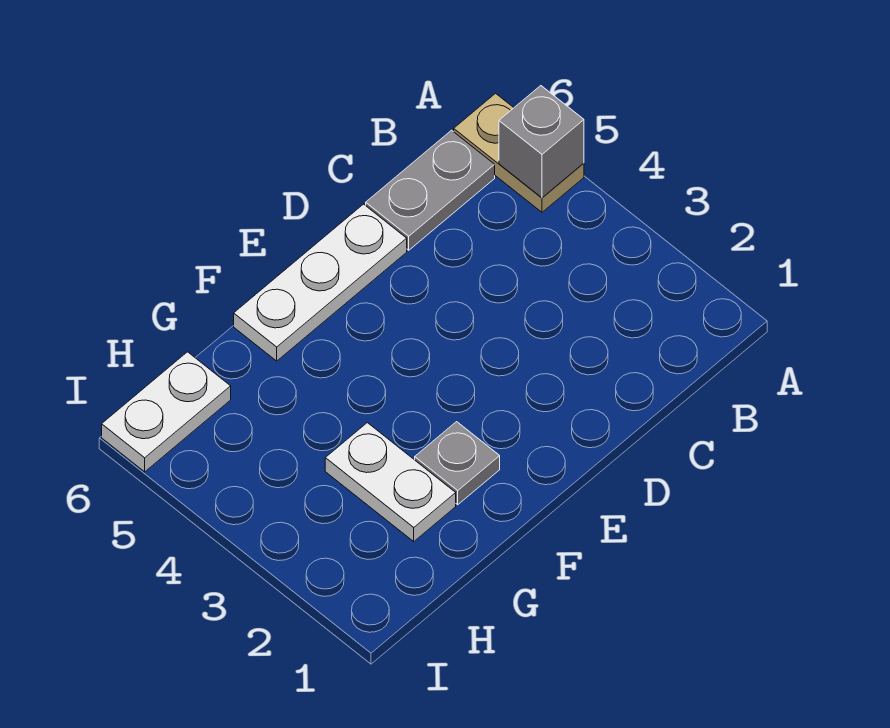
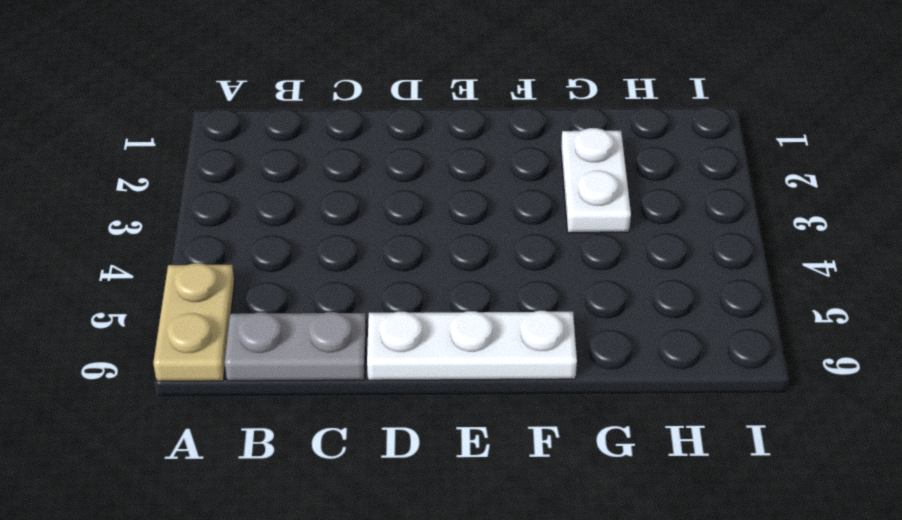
none -> grey plate F2 level 1
none -> white plate H6:I6 level 1

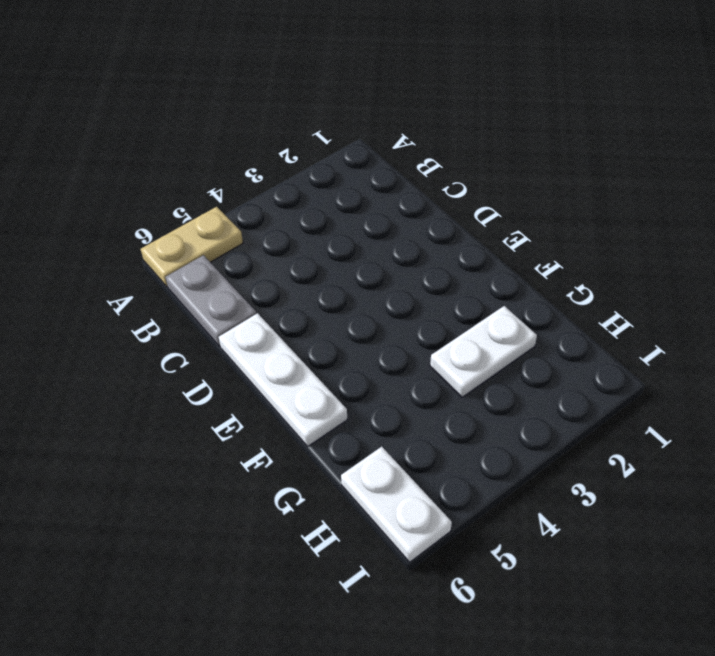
none -> grey plate F2 level 1
none -> grey brick A5 level 2

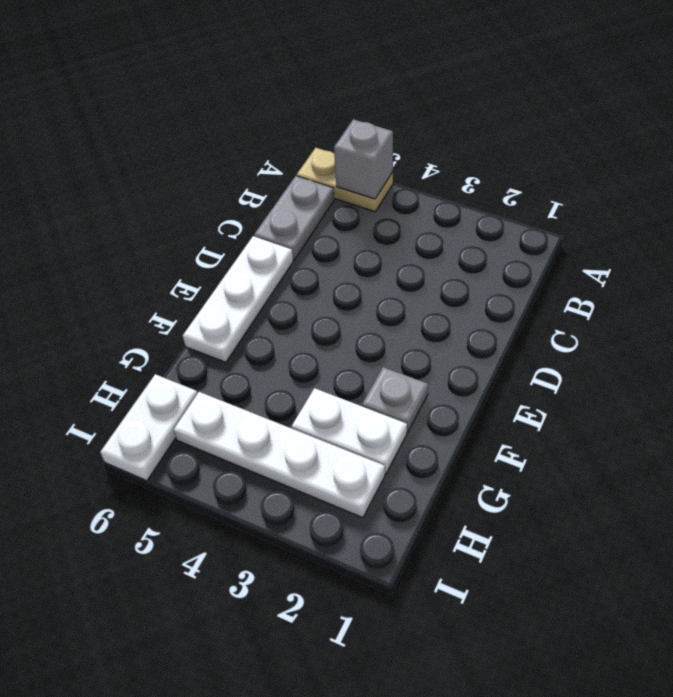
white plate H2:H5 level 1 -> none

